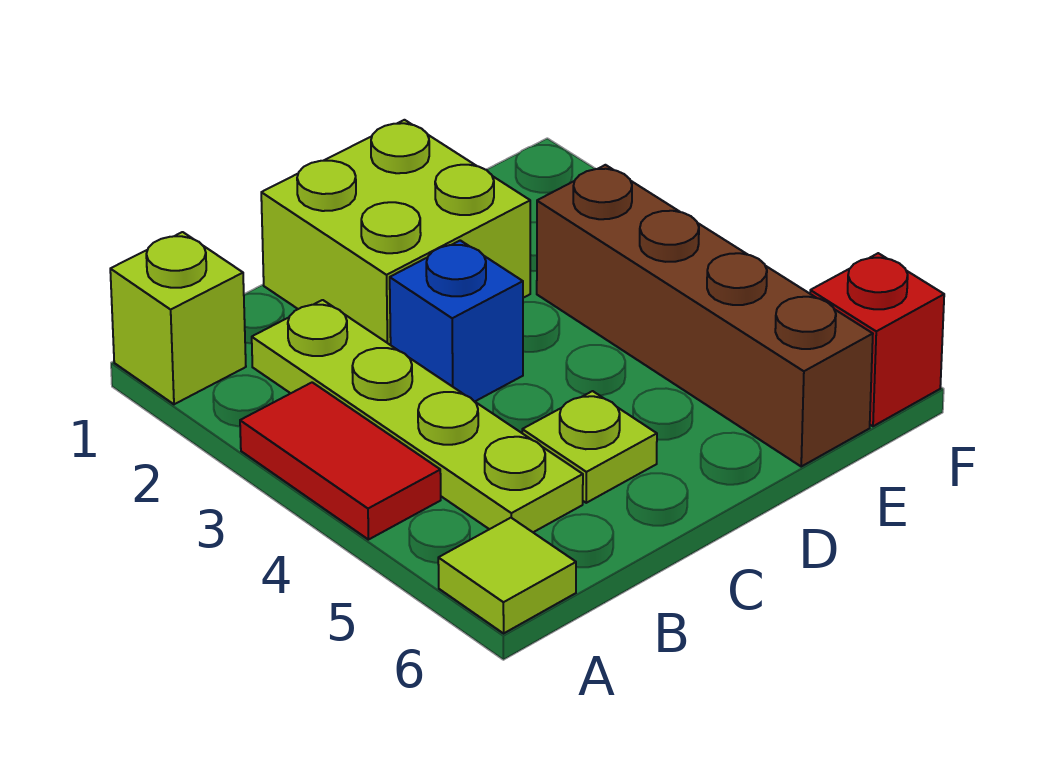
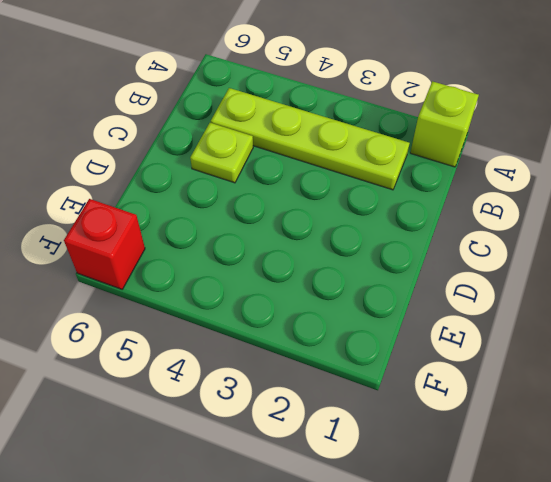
none -> red tile A3:A4 level 1
none -> lime tile A6 level 1

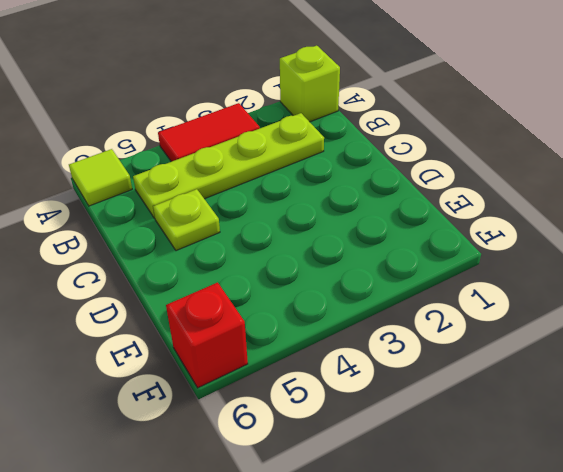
none -> lime brick C1:D2 level 1
none -> blue brick C3 level 1

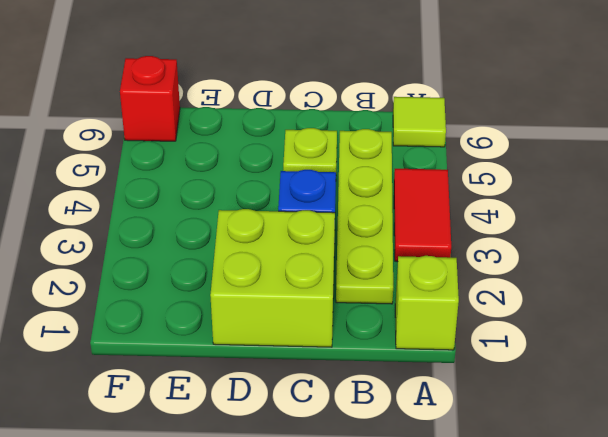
none -> brown brick E3:E6 level 1

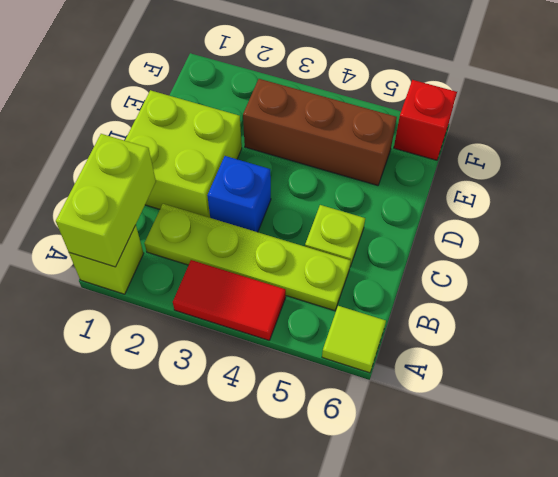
lime brick A1:B1 level 2 -> none
brown brick E3:E5 level 1 -> brown brick E3:E6 level 1

